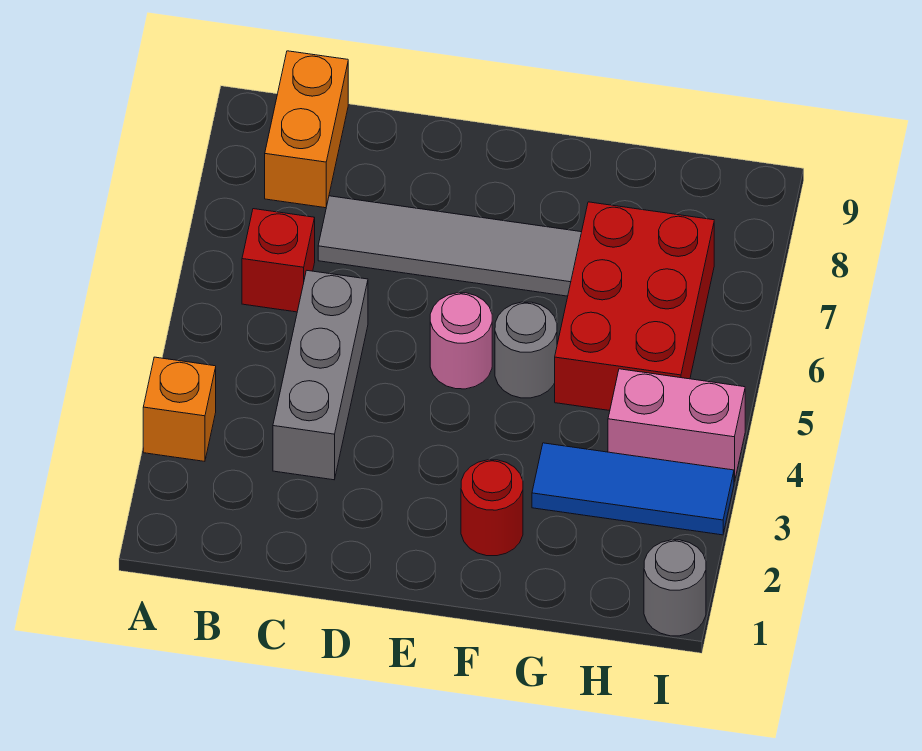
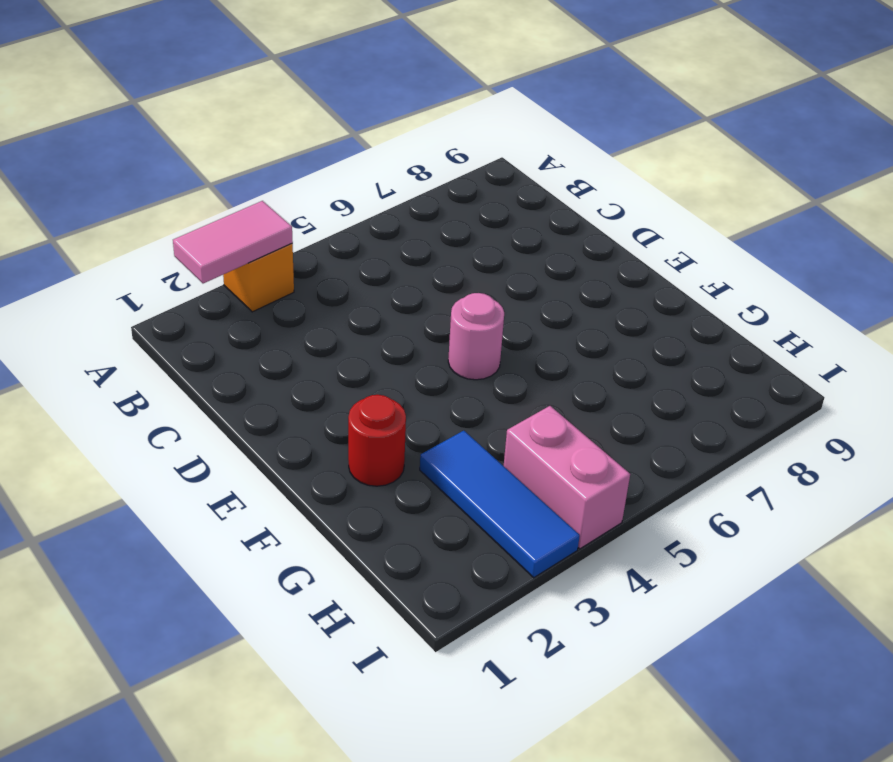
pink tile A2:A3 level 2 -> none
none -> red brick B6 level 1
none -> orange brick B8:B9 level 1
none -> grey brick C3:C5 level 1

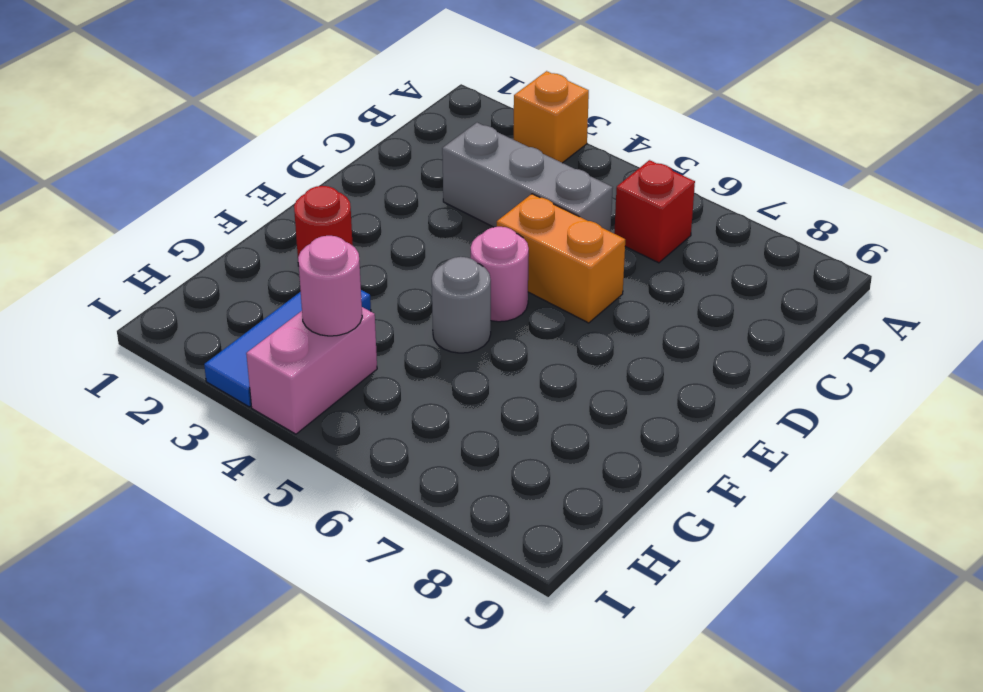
orange brick D5:D6 level 1 -> orange brick B8:B9 level 1
pink round brick H4 level 2 -> none
none -> grey tile C7:F7 level 1
none -> red brick G5:H7 level 1
none -> grey round brick I1 level 1

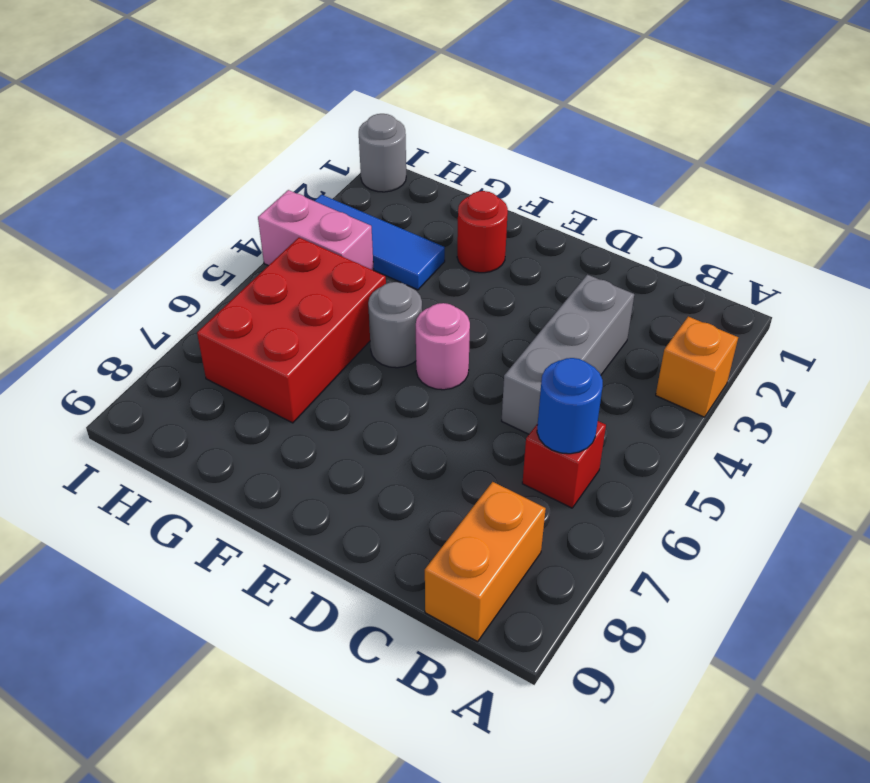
blue round brick B6 level 2 -> none
none -> grey tile C7:F7 level 1

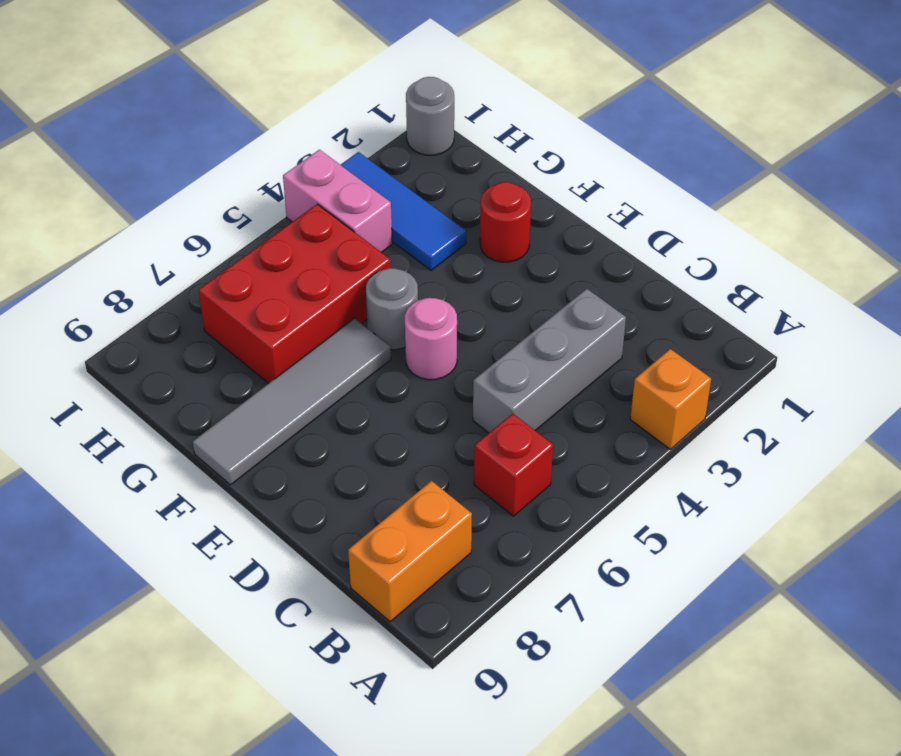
grey tile F6:F9 level 1 -> grey tile C7:F7 level 1

